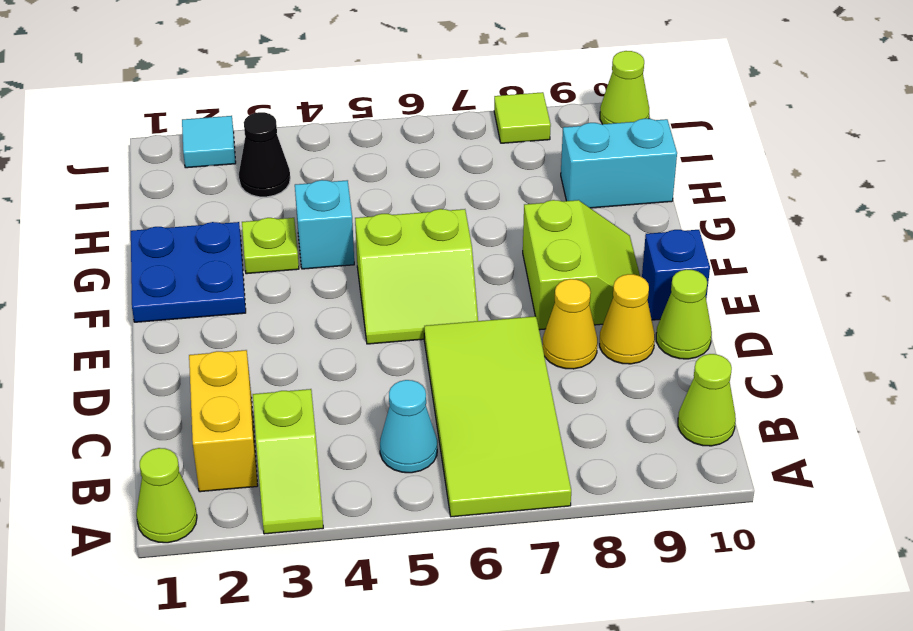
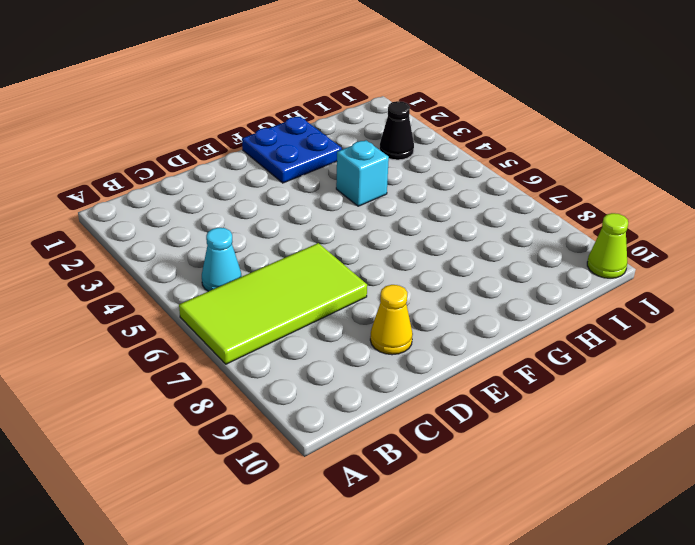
none -> lime cone A1 level 1
none -> lime slope A3:B3 level 1 top B
none -> yellow brick B2:C2 level 1

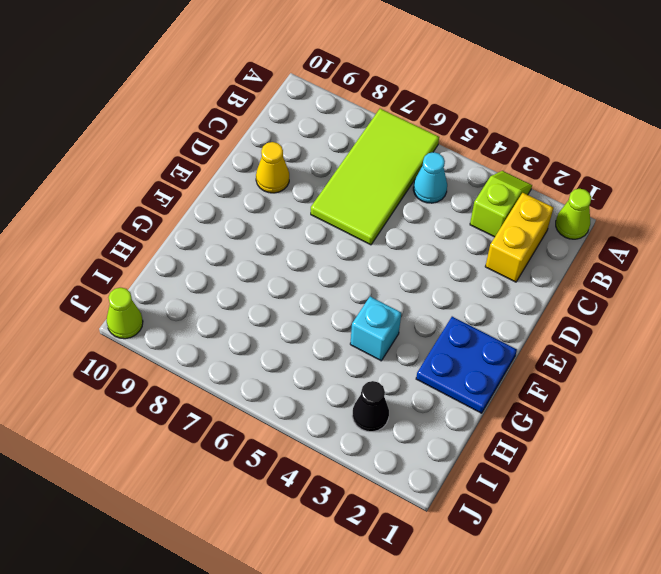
none -> lime cone B10 level 1
none -> yellow cone D8 level 1
none -> lime cone D10 level 1

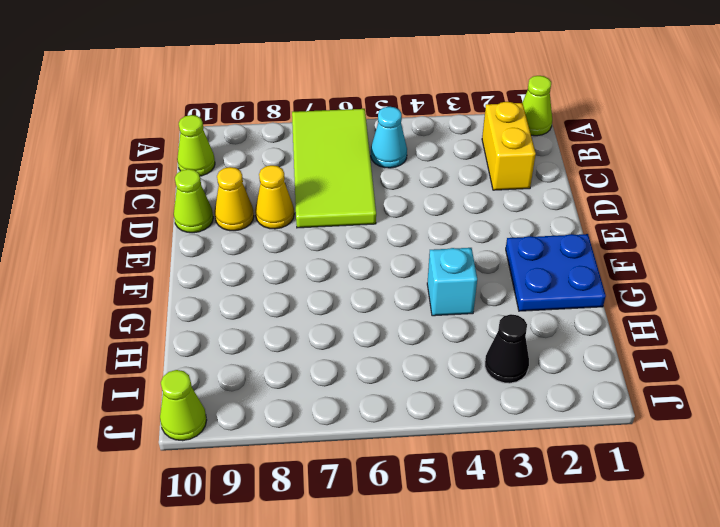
none -> lime slope A3:B3 level 1 top B
none -> lime slope E5:F6 level 1 top F
none -> lime slope E8:F9 level 1 top 8

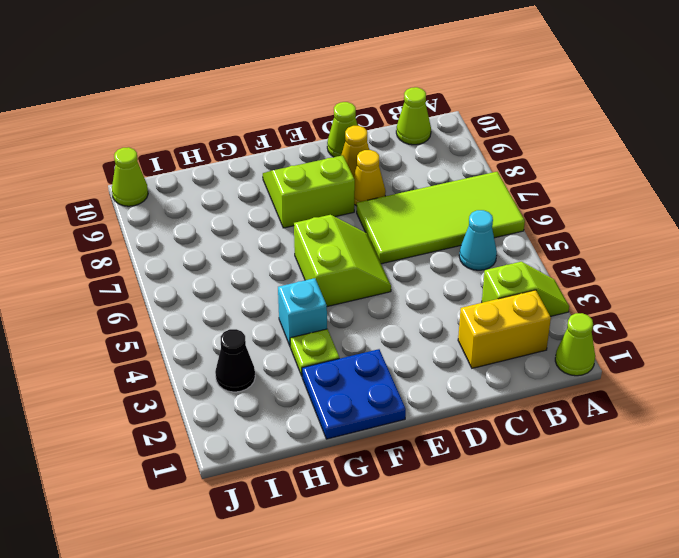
none -> blue brick E10 level 1
none -> cyan brick H9:H10 level 1
none -> cyan tile J2 level 1

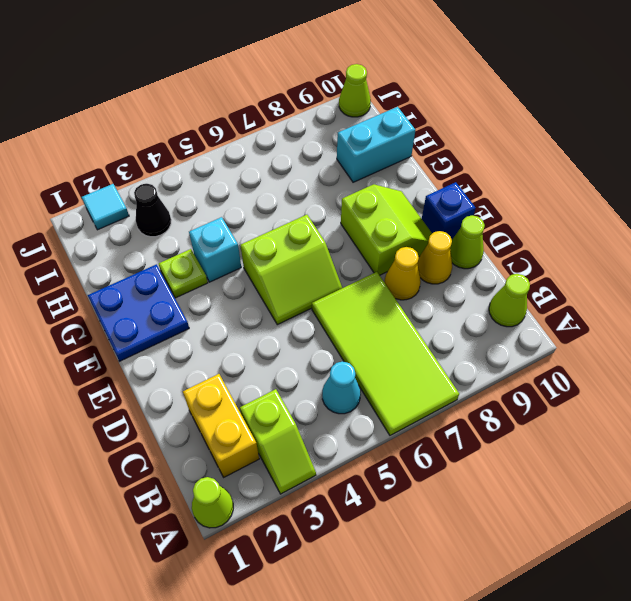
none -> lime tile J8 level 1

